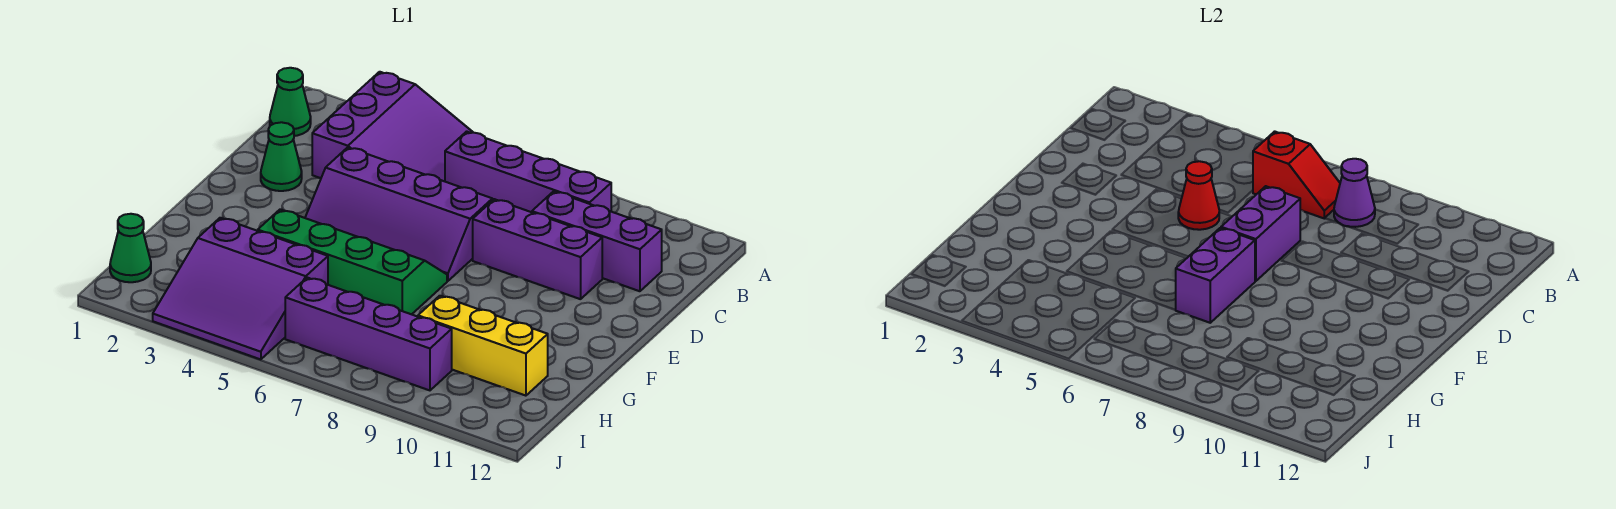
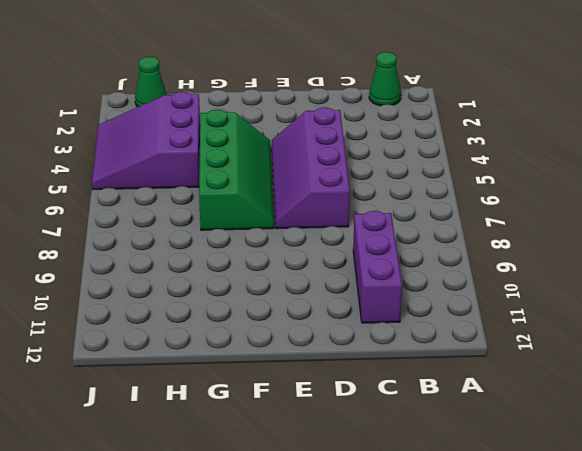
none -> purple slope A3:C5 level 1 top 3
none -> purple brick B6:B9 level 1
none -> green cone D2 level 1

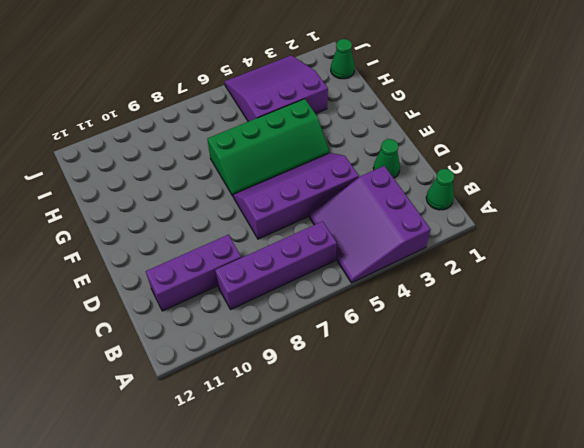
none -> purple brick D8:D10 level 1
none -> yellow brick H9:H11 level 1
none -> purple brick I6:I9 level 1

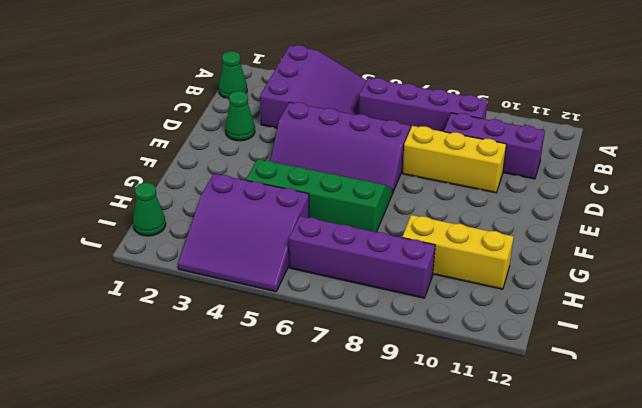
yellow brick D8:D10 level 1 -> purple brick D8:D10 level 1
none -> red slope B6:B7 level 2 top 6
none -> purple cone B8 level 2
none -> red cone D5 level 2

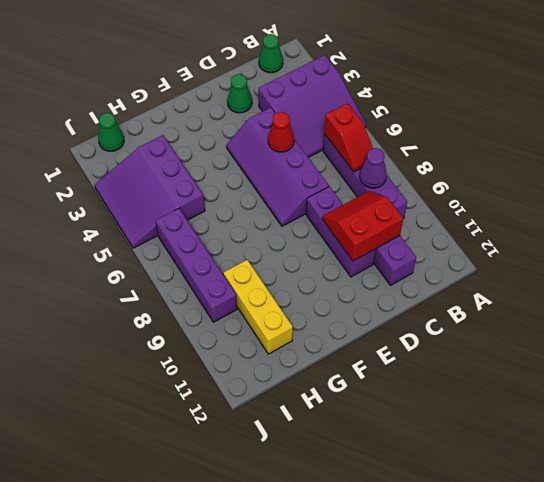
red slope C9:D10 level 2 top 10 -> none
none -> green slope F4:G7 level 1 top G
none -> purple brick D7:E7 level 2
none -> purple brick F7:G7 level 2

